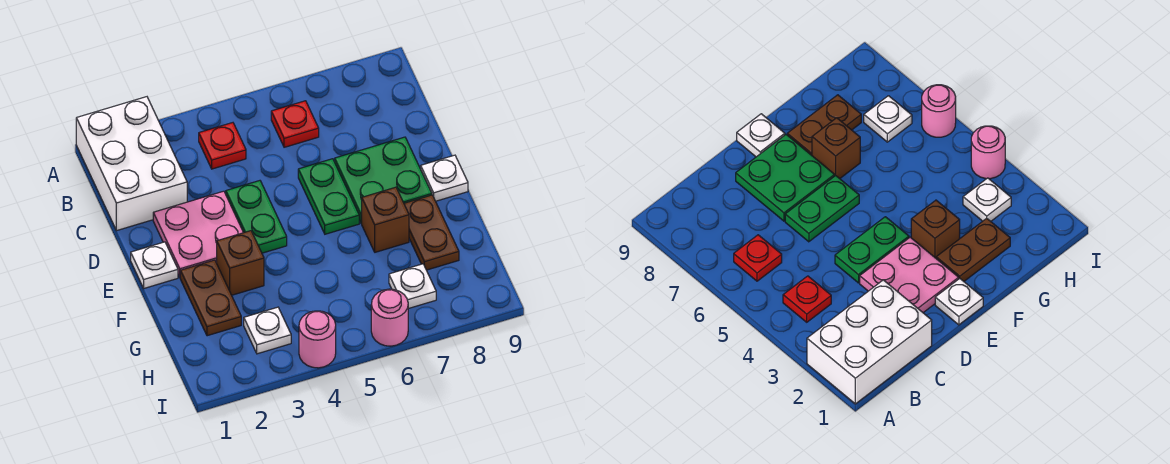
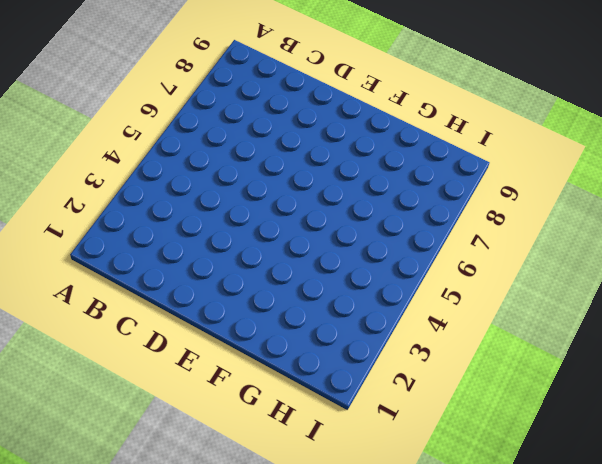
none -> white brick A1:C2 level 1
none -> red plate B4 level 1
none -> red plate B6 level 1

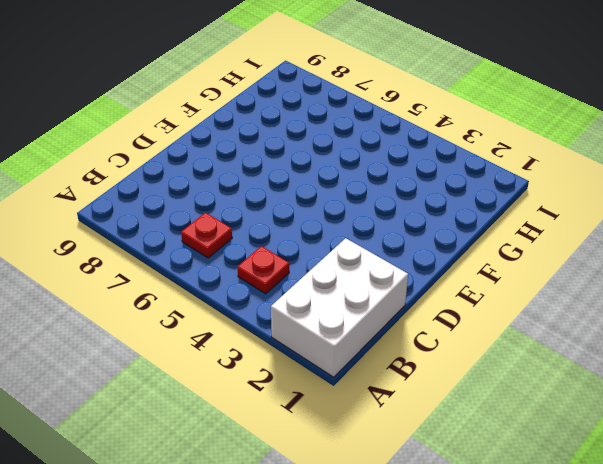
none -> pink plate D2:E3 level 1
none -> green plate D4:E4 level 1
none -> green plate D6:E6 level 1

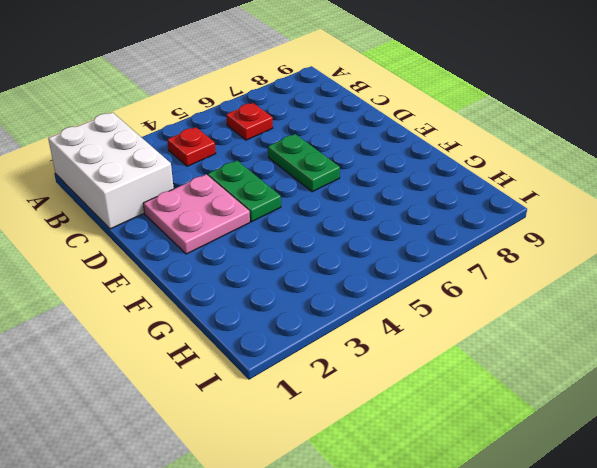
none -> green plate D7:E8 level 1
none -> white plate E1 level 1
none -> white plate E9 level 1

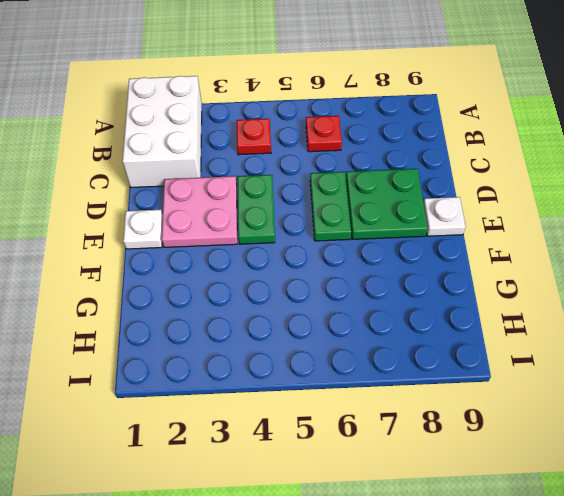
none -> brown plate F2:G2 level 1
none -> brown brick F3 level 1
none -> brown brick F7 level 1

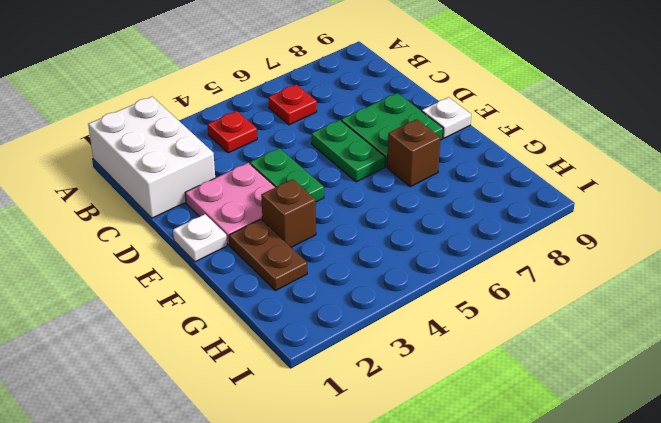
none -> brown plate F8:G8 level 1
none -> white plate H3 level 1
none -> white plate H7 level 1

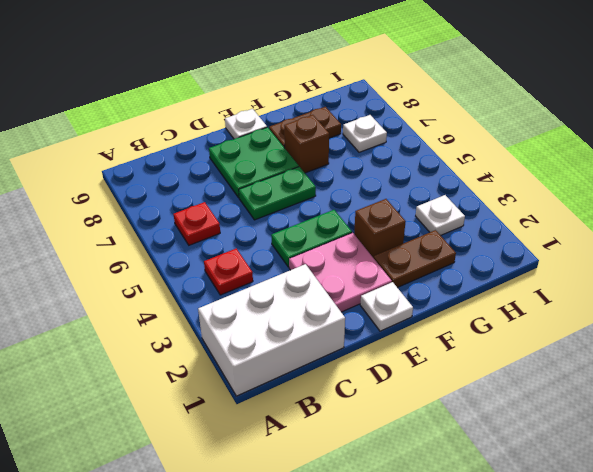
none -> pink round brick I4 level 1
none -> pink round brick I6 level 1

